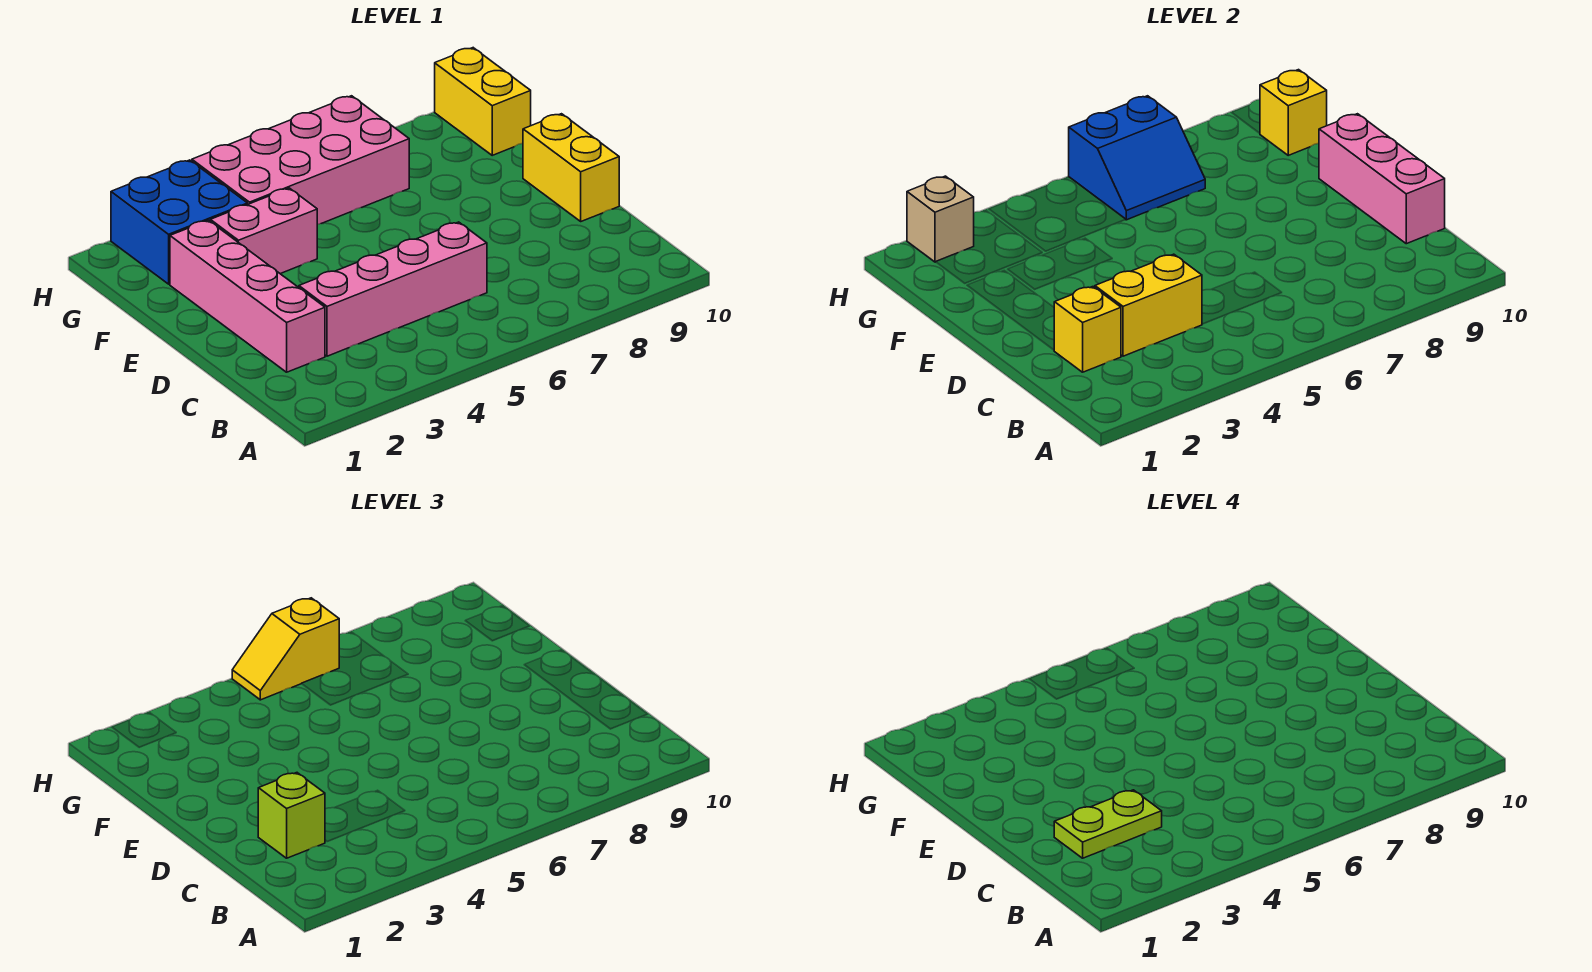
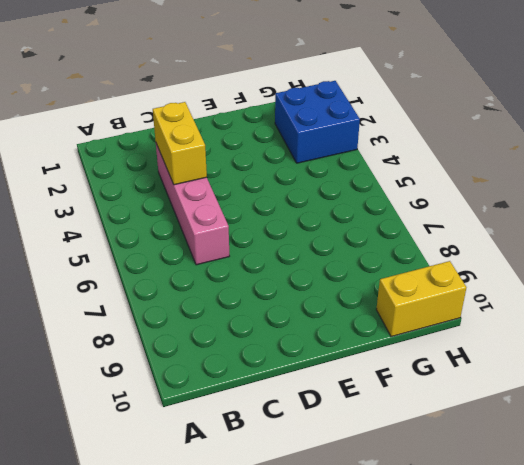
none -> pink brick C2:F2 level 1
none -> yellow brick D10:E10 level 1
none -> pink brick F3:F4 level 1

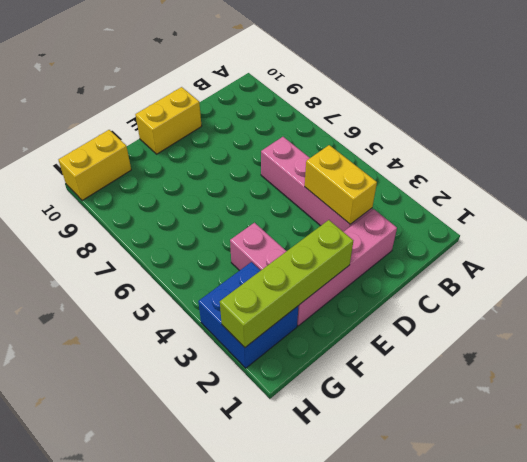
lime brick E2:H2 level 2 -> tan brick H2 level 2
none -> pink brick G4:H7 level 1
none -> yellow brick C2 level 2
none -> pink brick C10:E10 level 2

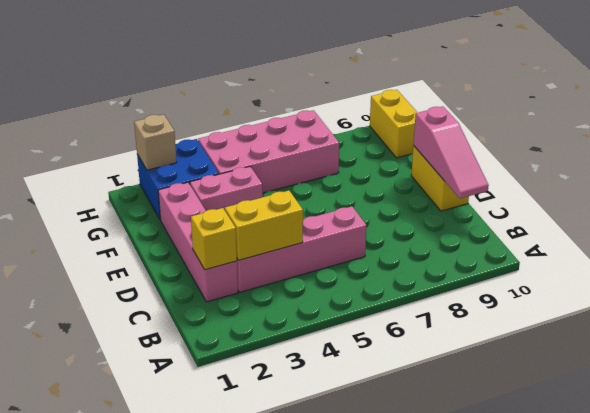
pink slope C10:E10 level 2 top E -> pink brick C10:E10 level 2
none -> blue slope G6:H7 level 2 top H
none -> yellow brick G10 level 2
none -> lime brick C2 level 3

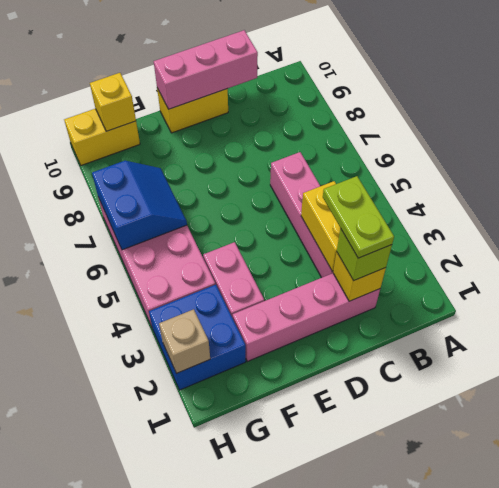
none -> yellow slope H5:H6 level 3 top 6

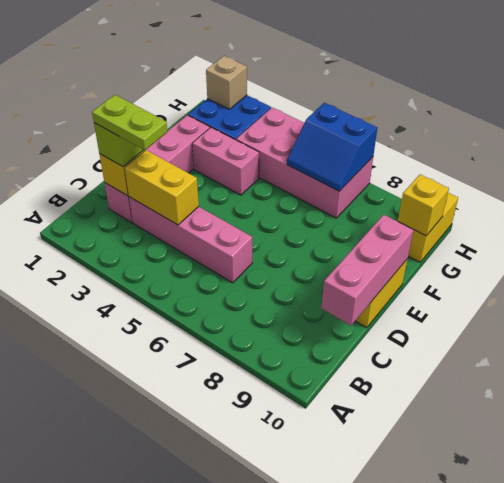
none -> yellow slope H5:H6 level 3 top 6

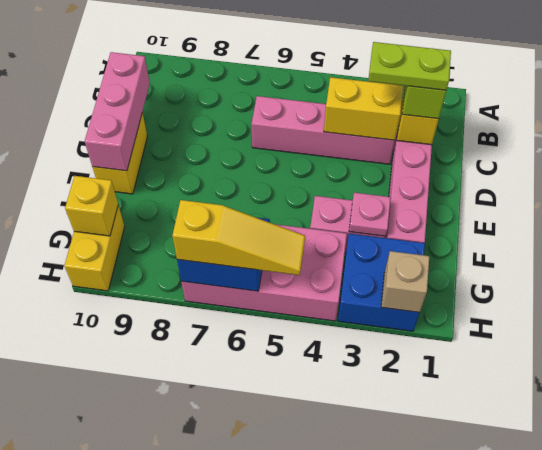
pink plate F3 level 2 -> none
yellow slope H5:H7 level 3 top 7 -> yellow slope H5:H6 level 3 top 6

